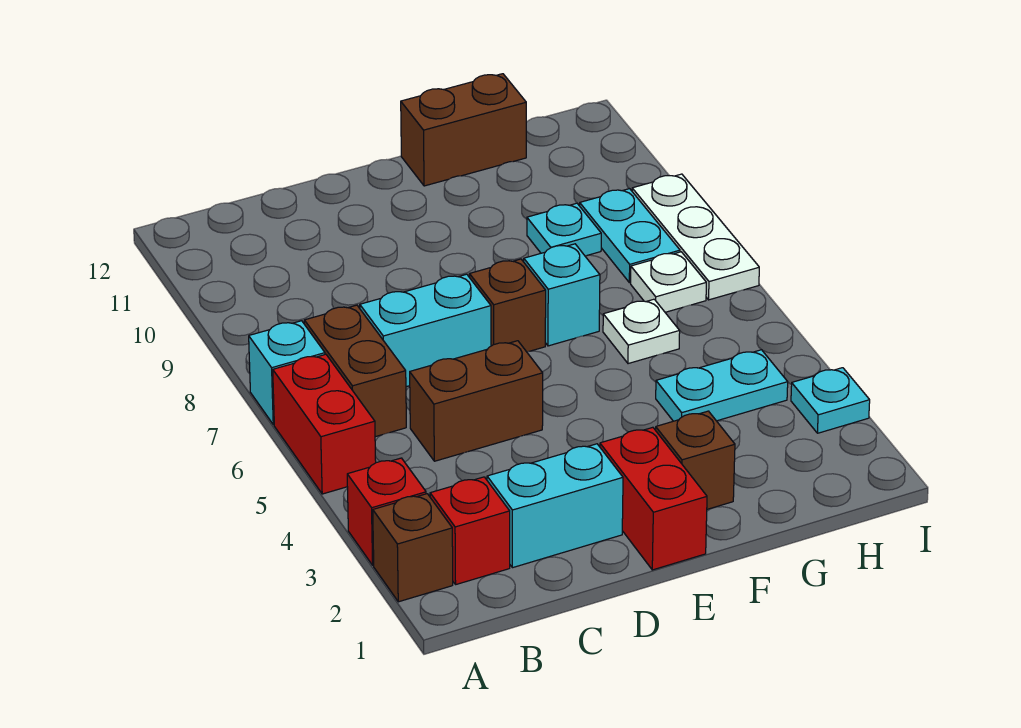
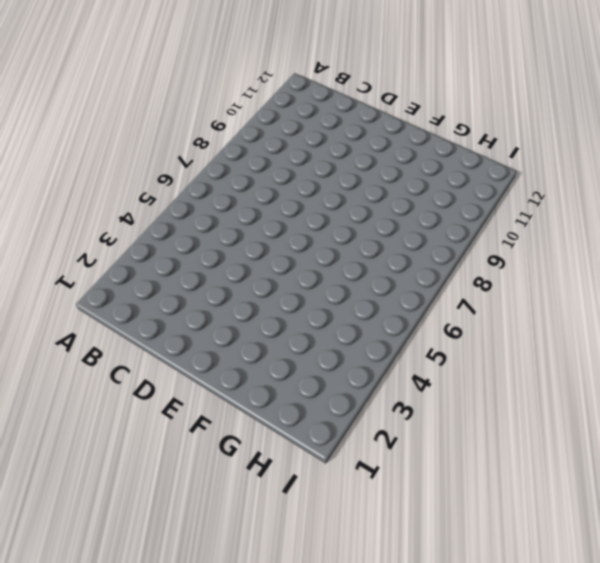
none -> brown brick A2 level 1
none -> red brick A3 level 1
none -> red brick A5:A6 level 1

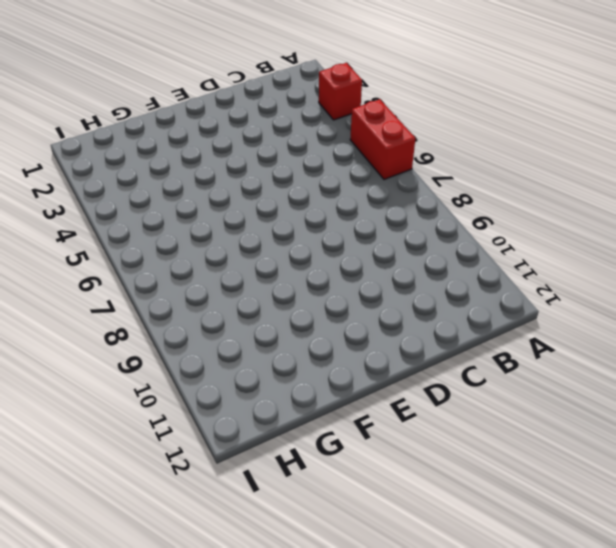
none -> brown brick A2 level 1
none -> cyan brick A7 level 1
none -> red brick B2 level 1

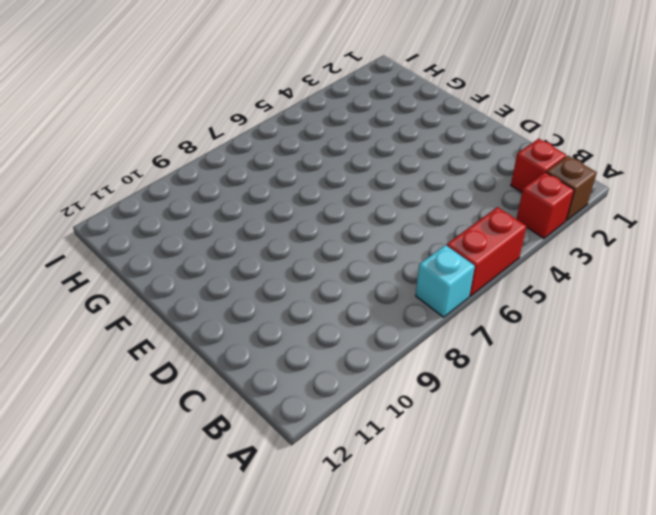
none -> brown brick B6:B7 level 1
none -> cyan brick C2:D2 level 1
none -> brown brick C5:D5 level 1

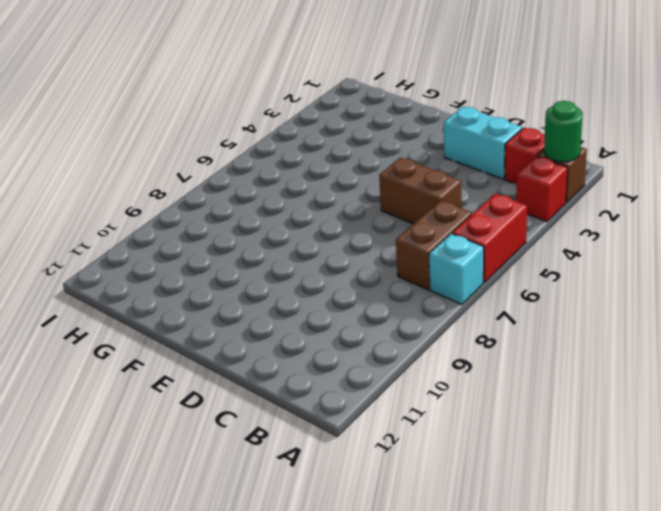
green round brick A2 level 2 -> none
none -> cyan brick C7:D7 level 1
none -> red brick E1:E2 level 1
none -> brown brick E7 level 1

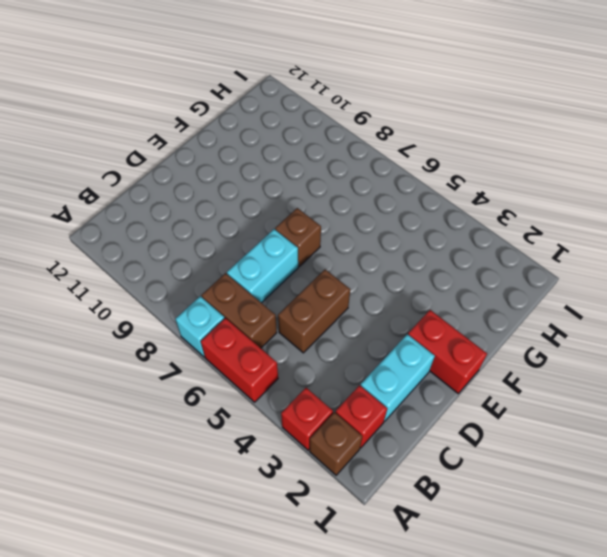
none -> brown brick F2 level 1
none -> cyan brick F7 level 1
none -> brown brick F12:G12 level 1

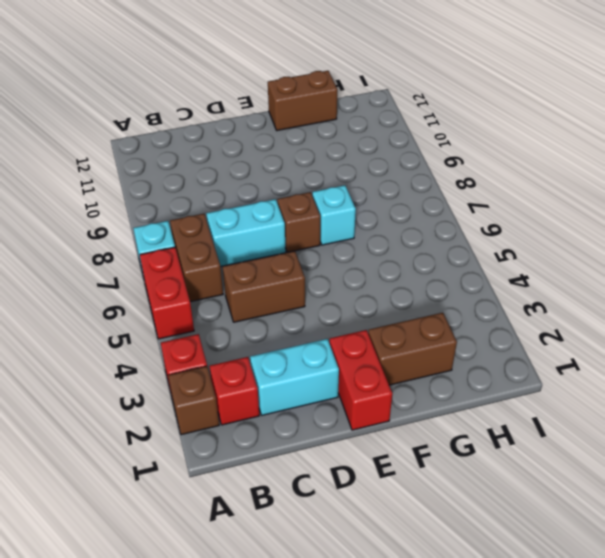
brown brick F2:G2 level 1 -> brown brick F2 level 1
none -> cyan plate G4:H4 level 1
none -> white plate G6 level 1
none -> cyan plate G9 level 1

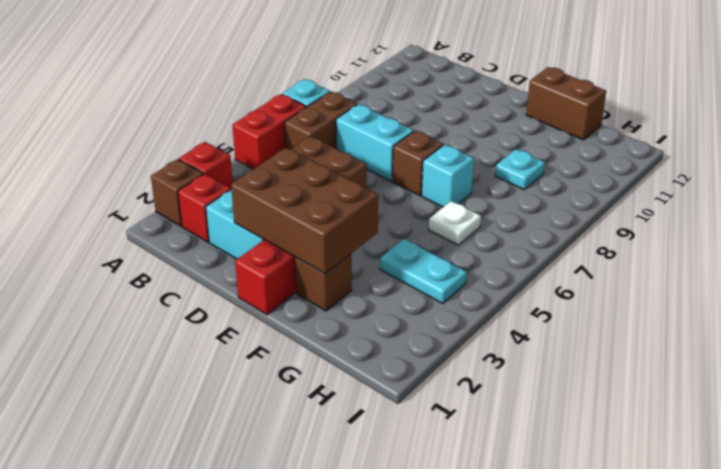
brown brick D2:F3 level 2 -> none
none -> white plate H7 level 1
none -> cyan plate H8:H9 level 1
none -> cyan plate I3 level 1

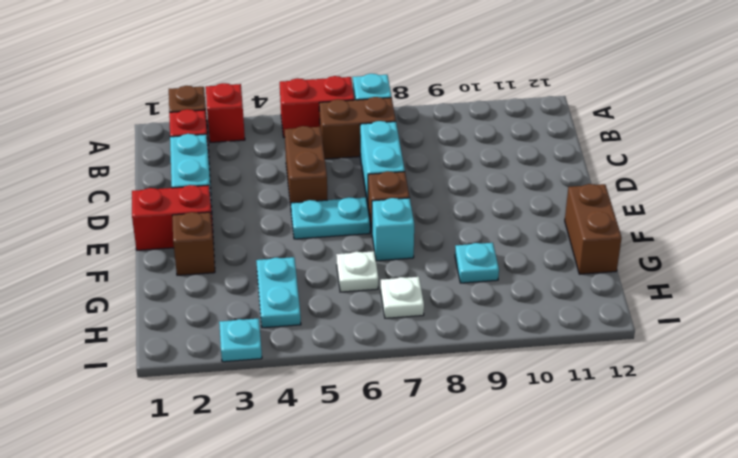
cyan plate E5:E6 level 1 -> cyan plate H8:H9 level 1
none -> white plate I7:I9 level 1

